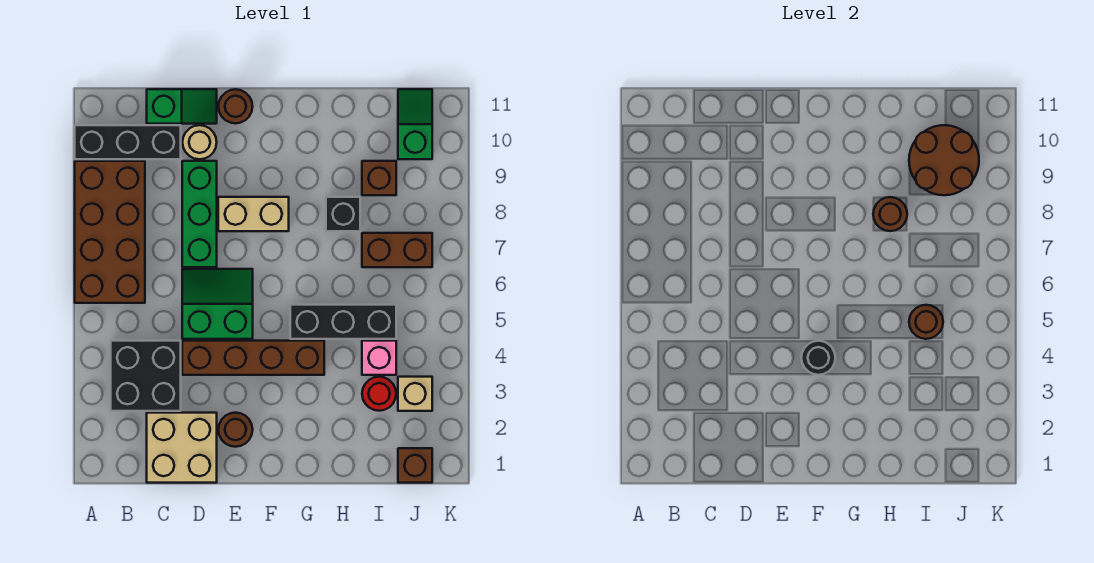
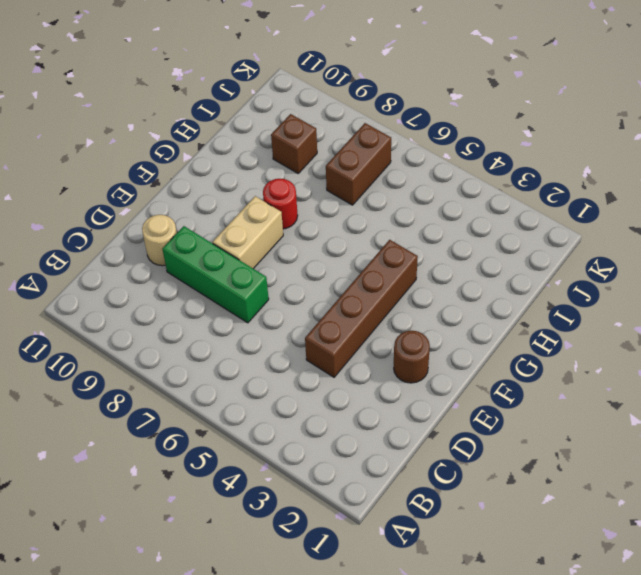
red round brick G8 level 1 -> red round brick I3 level 1
none -> brown brick A6:B9 level 1
none -> black brick A10:C10 level 1
none -> black brick B3:C4 level 1

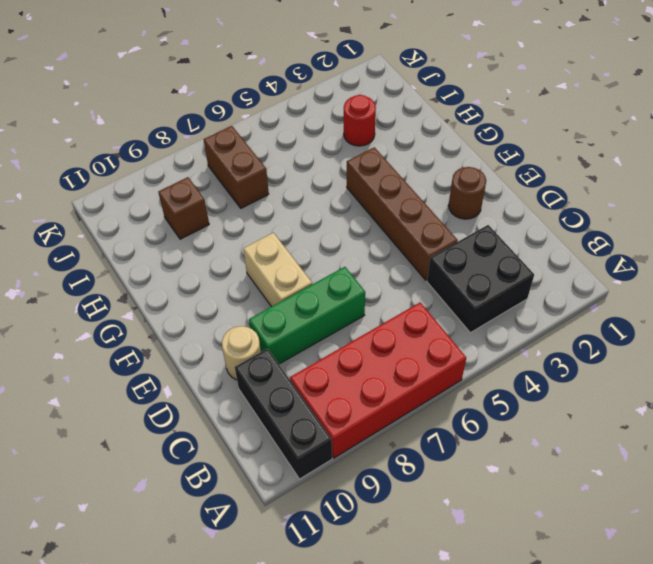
red brick A6:B9 level 1 -> brown brick A6:B9 level 1
none -> tan brick C1:D2 level 1
none -> green slope C11:D11 level 1 top C
none -> green slope D5:E6 level 1 top 5

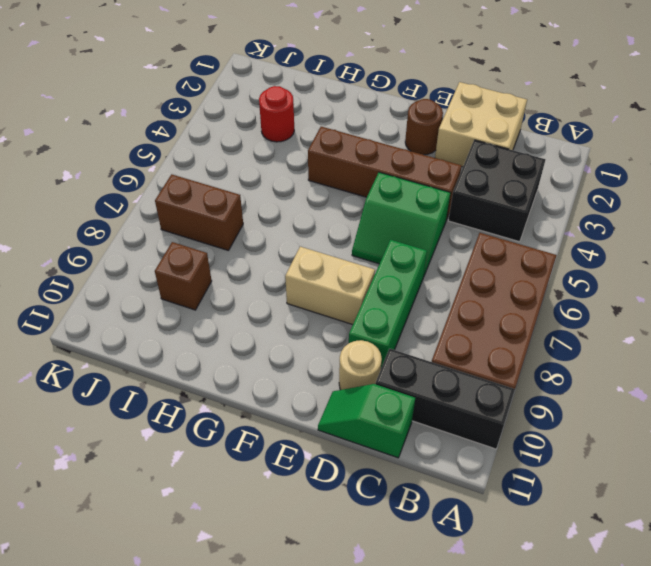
none -> brown round brick E11 level 1
none -> black brick G5:I5 level 1
none -> black brick H8 level 1

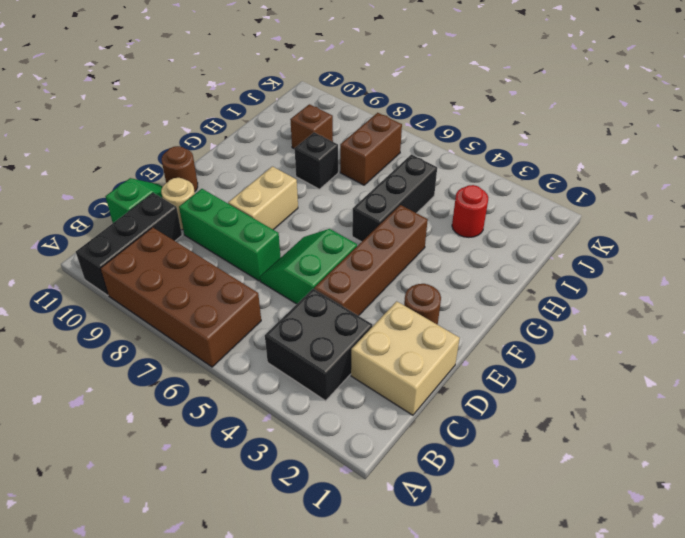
none -> pink brick I4 level 1
none -> brown brick J1 level 1
none -> tan brick J3 level 1

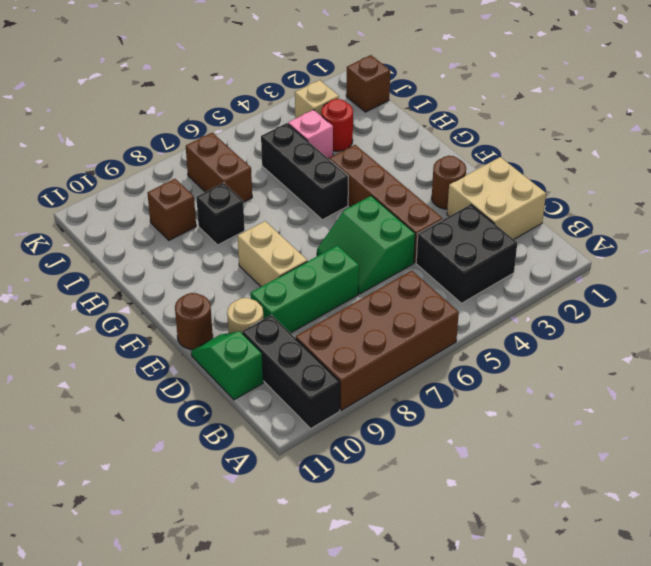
none -> green slope J10:J11 level 1 top 10
none -> black round brick F4 level 2
none -> brown round brick H8 level 2

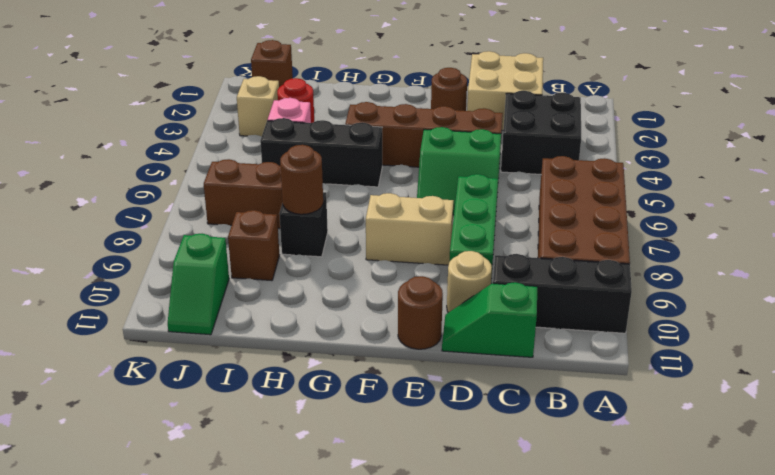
none -> black round brick F4 level 2
none -> brown round brick I5 level 2
none -> brown round brick I9:J10 level 2

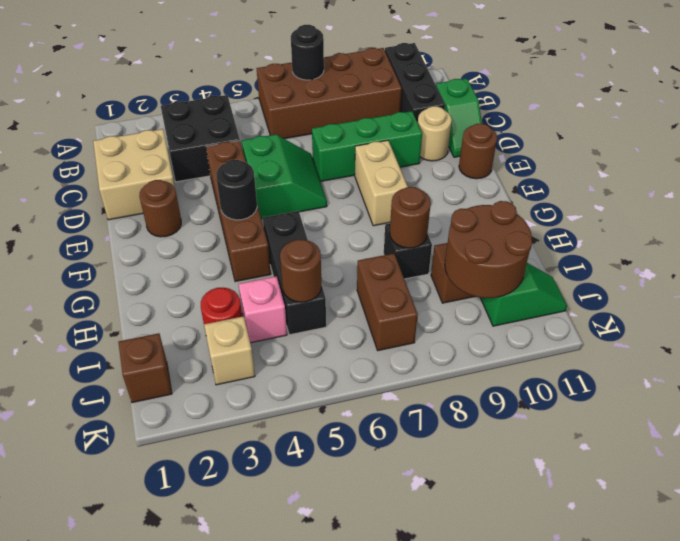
black round brick A7 level 2 -> none

